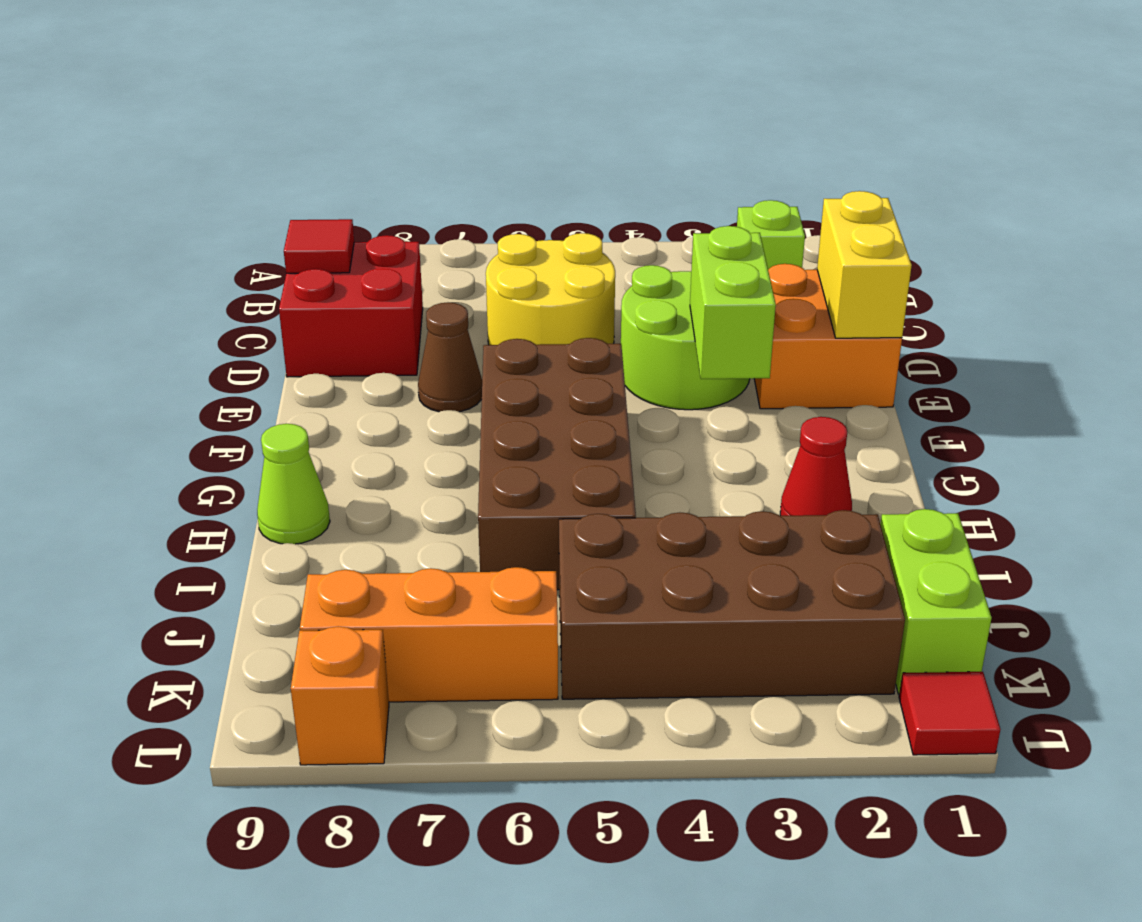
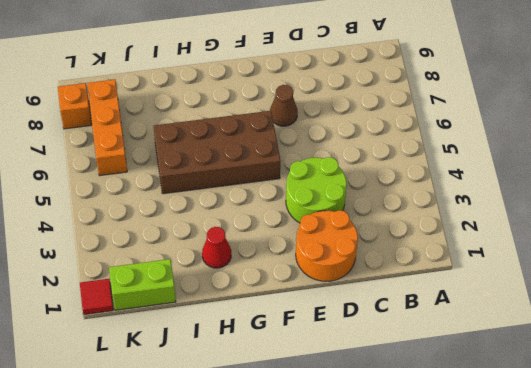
orange round brick D1:E2 level 1 -> orange brick D1:E2 level 1
none -> lime brick B2 level 1
none -> yellow round brick C5:D6 level 1
none -> red brick C8:D9 level 1

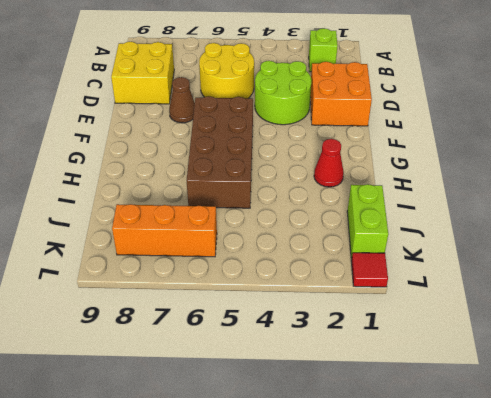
yellow brick C8:D9 level 1 -> red brick C8:D9 level 1
none -> lime cone H9 level 1
none -> brown brick J2:K5 level 1
none -> orange brick L8 level 1

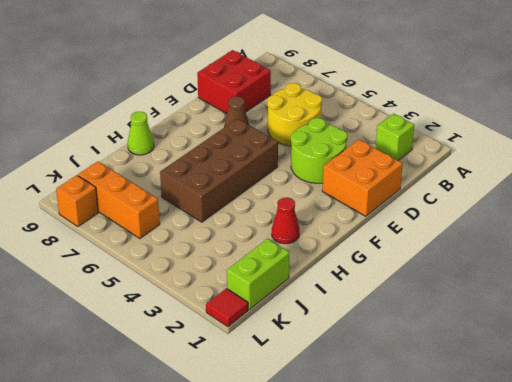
none -> brown brick J2:K5 level 1
none -> red tile C9 level 2
none -> yellow brick D1:E1 level 2

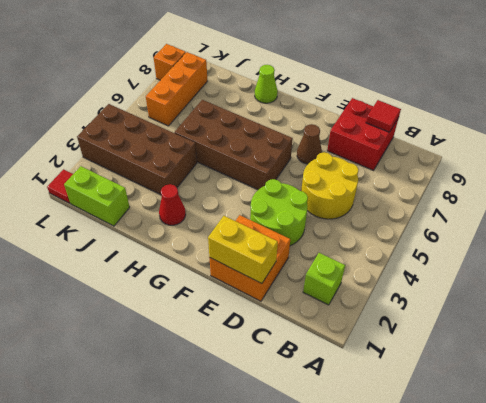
brown brick I3:L4 level 1 -> brown brick J2:K5 level 1
none -> lime brick E3:F3 level 2

